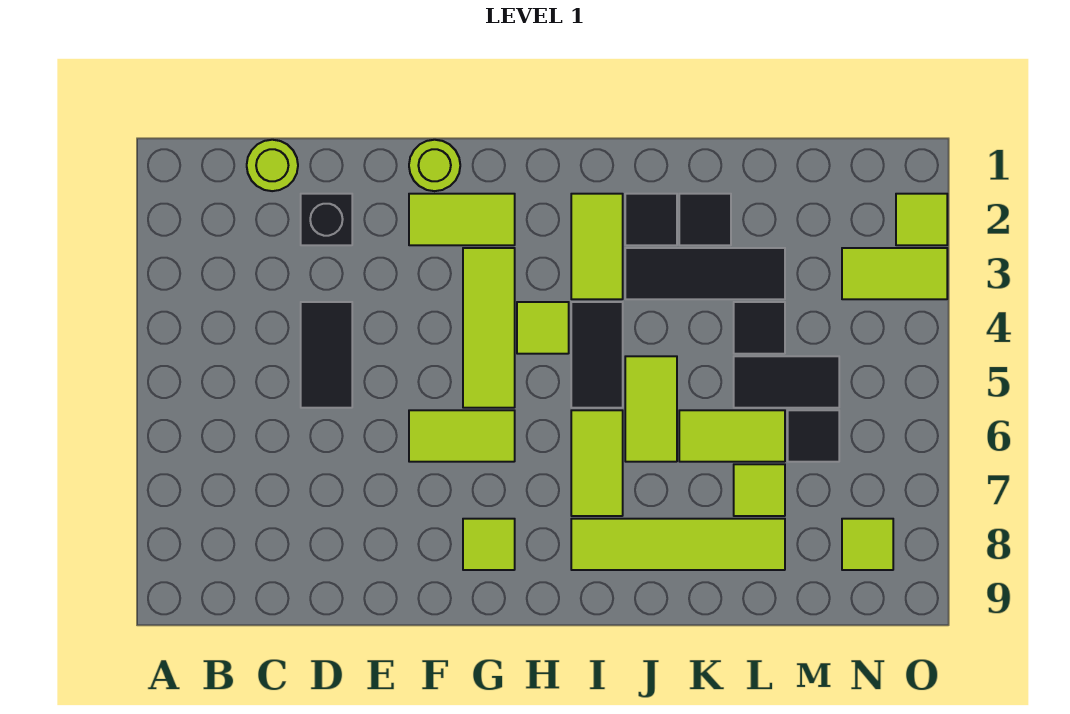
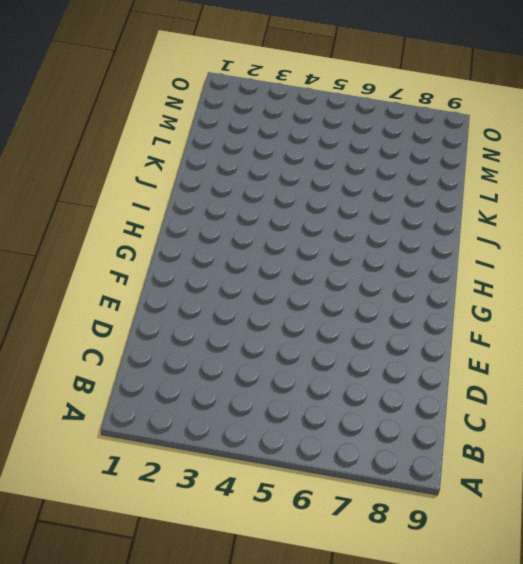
none -> lime round brick C1 level 1
none -> black brick D2 level 1
none -> black tile D4:D5 level 1

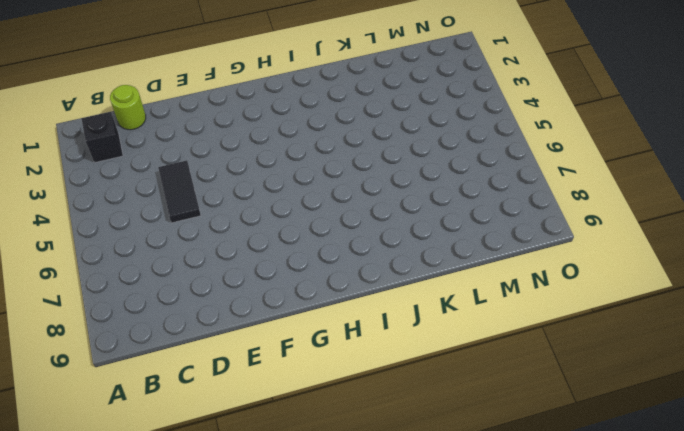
black brick B2 level 1 -> black brick D2 level 1
none -> lime round brick F1 level 1
none -> lime tile F2:G2 level 1
none -> lime tile F6:G6 level 1

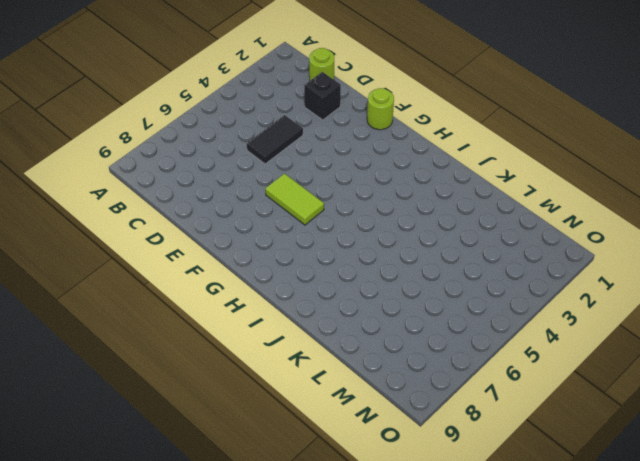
none -> lime tile F2:G2 level 1
none -> lime tile G3:G5 level 1
none -> lime tile G8 level 1

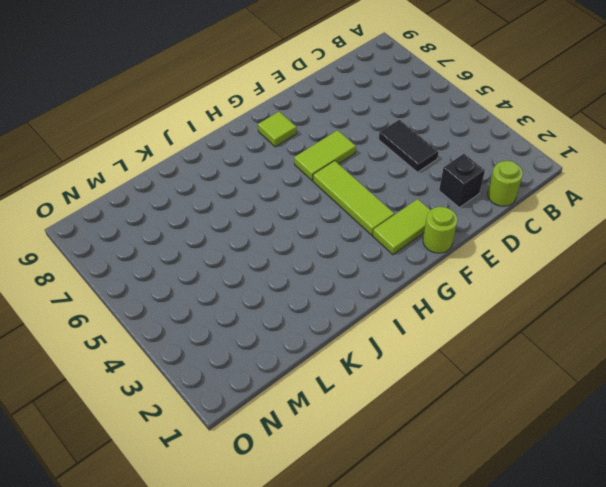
none -> lime tile H4 level 1
none -> lime tile I2:I3 level 1
none -> black tile I4:I5 level 1

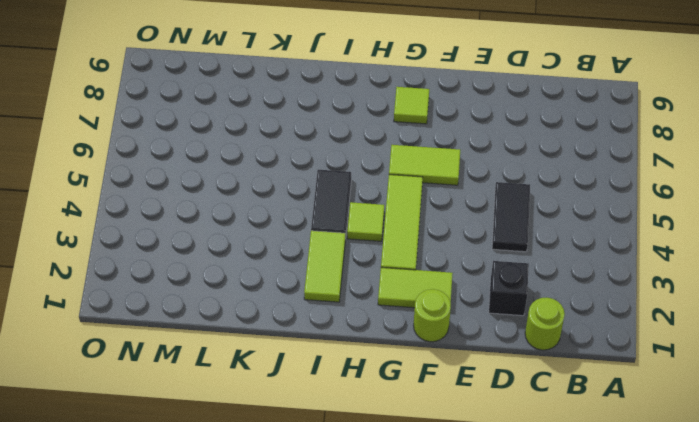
none -> lime tile I6:I7 level 1
none -> lime tile I8:L8 level 1
none -> black tile J2 level 1

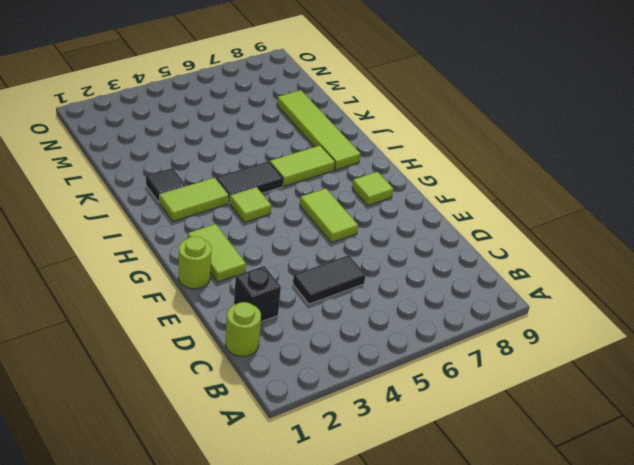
none -> lime tile G3:G5 level 1
none -> black tile J3:L3 level 1
none -> lime tile J5:J6 level 1

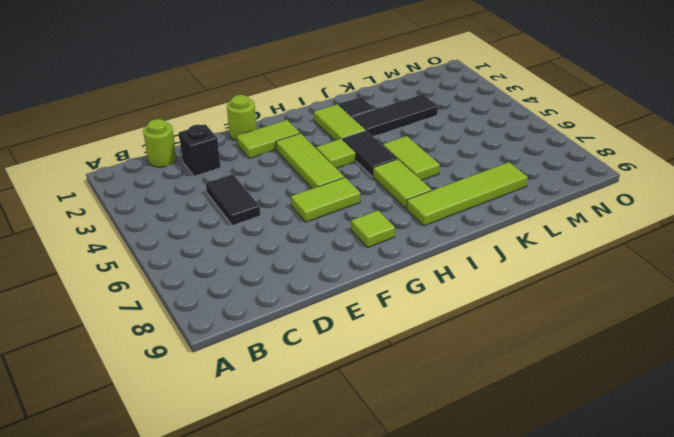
none -> black tile K2 level 1
none -> lime tile K6:L6 level 1
none -> black tile L4 level 1

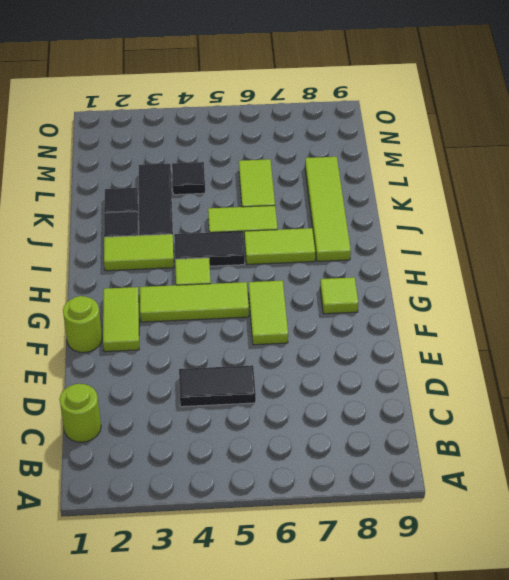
none -> black brick D2 level 1
none -> black tile L5:M5 level 1
none -> lime tile L7 level 1

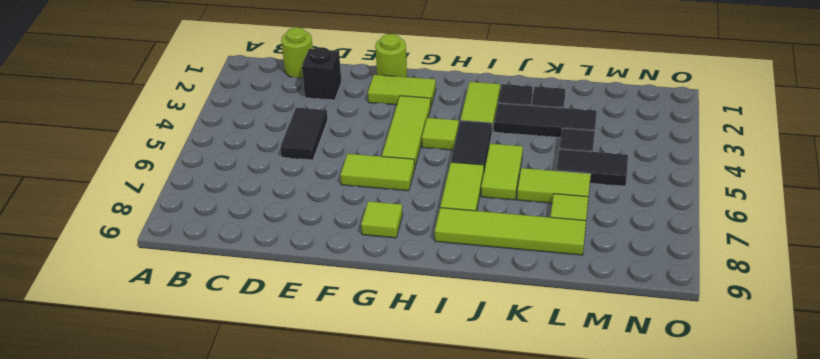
none -> black tile M6 level 1
none -> lime tile N3:O3 level 1
none -> lime tile N8 level 1

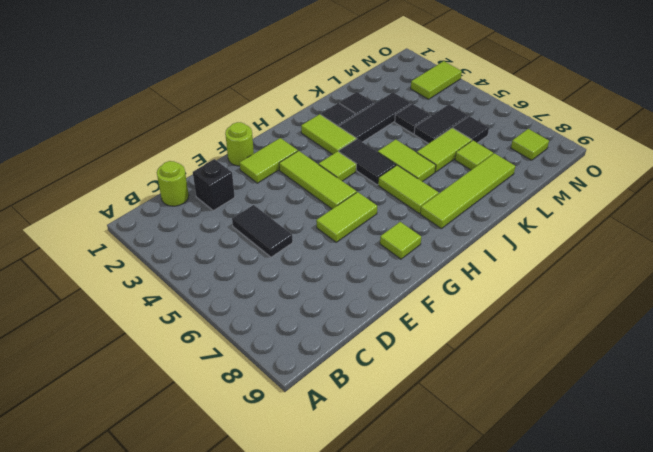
none -> lime tile O2 level 1

